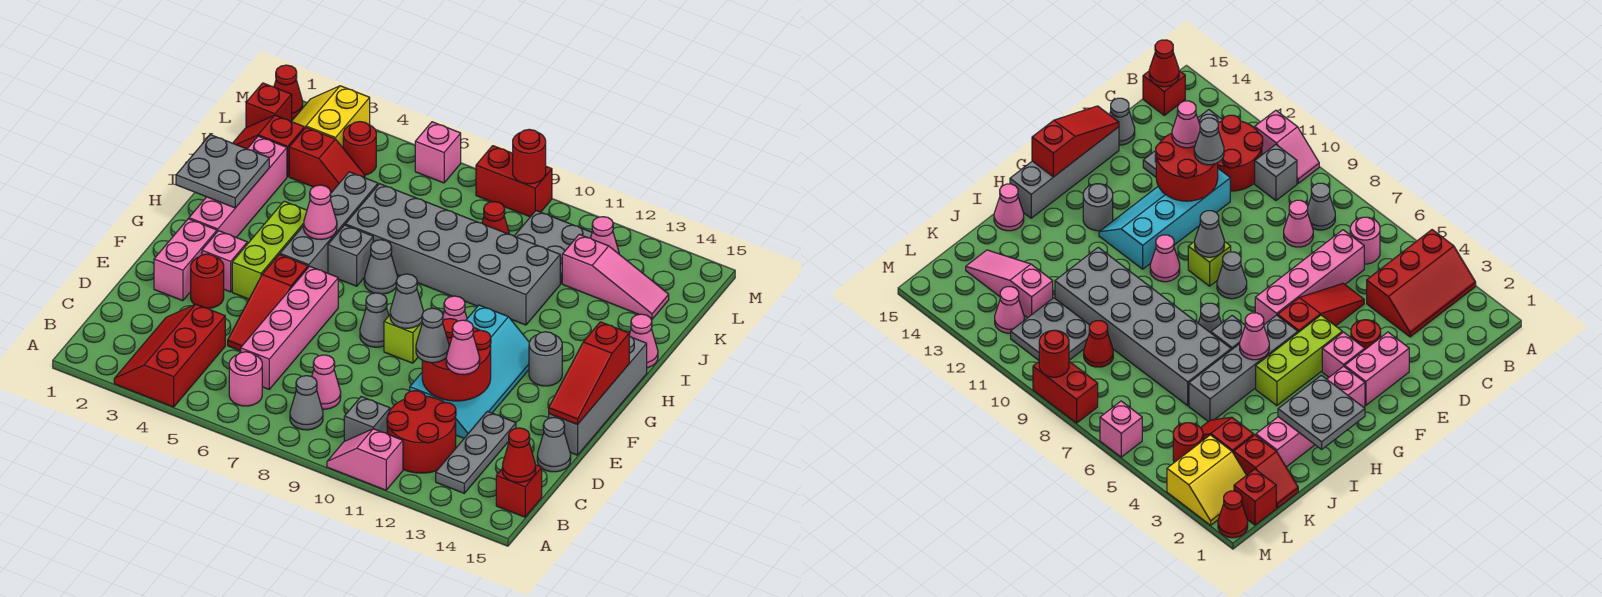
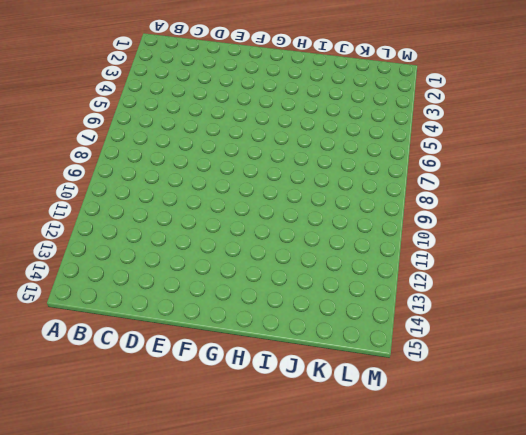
none -> red slope A3:C4 level 1 top 4
none -> pink slope A10:A11 level 1 top 11
none -> pink round brick B6 level 1
none -> grey cone B8 level 1

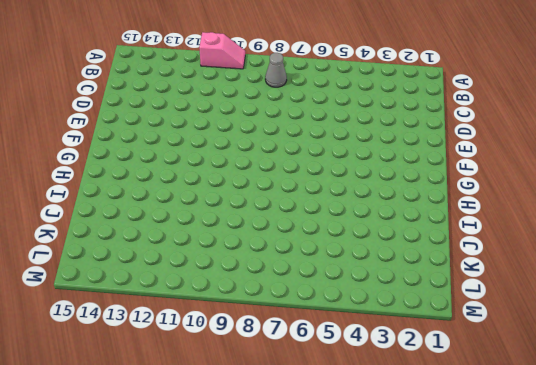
none -> red slope A3:C4 level 1 top 4
none -> pink round brick B6 level 1
none -> grey brick B10 level 1
none -> red round brick B11:C12 level 1

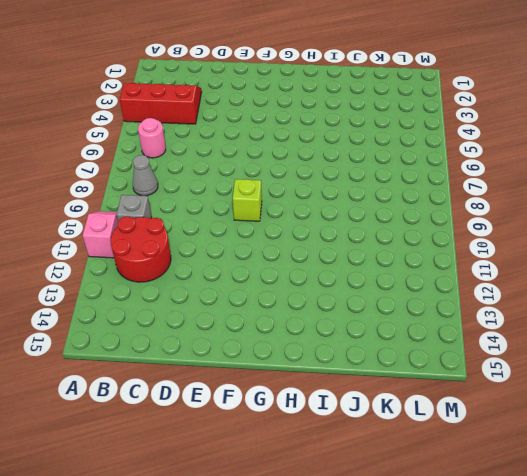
none -> grey plate B13:D13 level 1
none -> red brick B15 level 1
none -> pink brick C6:F6 level 1
none -> pink cone C8 level 1

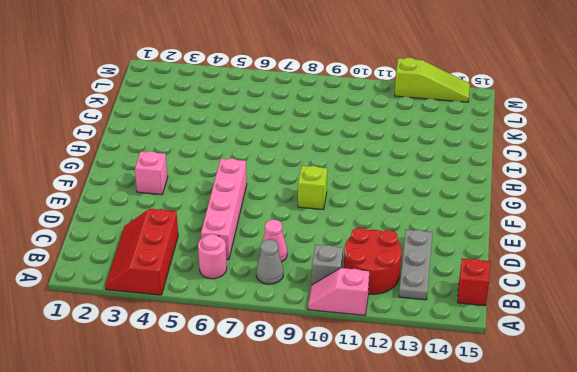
lime slope M12:M14 level 1 top 12 -> none
none -> red slope D5:F5 level 1 top F
none -> cyan slope D11:G12 level 1 top 11
none -> grey cone D15 level 1
none -> pink brick E2:F2 level 1

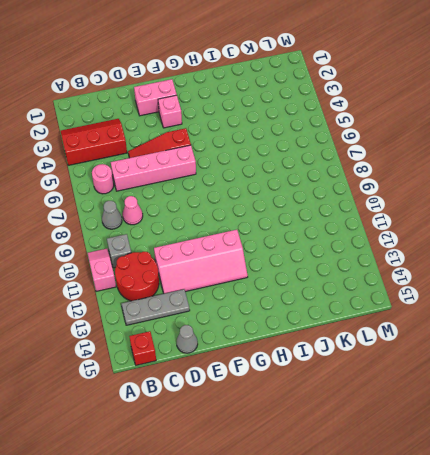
pink slope D11:G12 level 1 top 11 -> cyan slope D11:G12 level 1 top 11
none -> red round brick E3 level 1
none -> grey brick E15:H15 level 1
none -> lime brick F4:H4 level 1
none -> grey cone F8 level 1

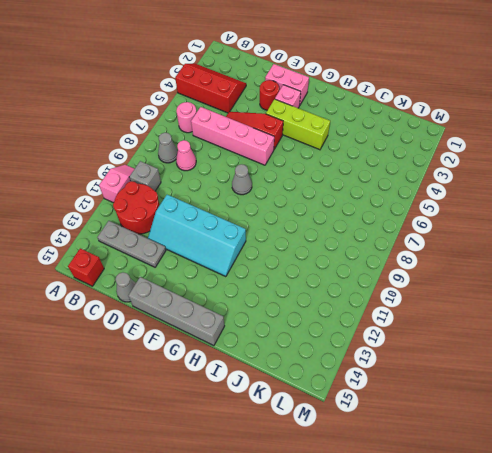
none -> lime brick F9 level 1
none -> pink brick G2:J2 level 1
none -> grey brick G5:J5 level 1
none -> pink cone G10 level 1

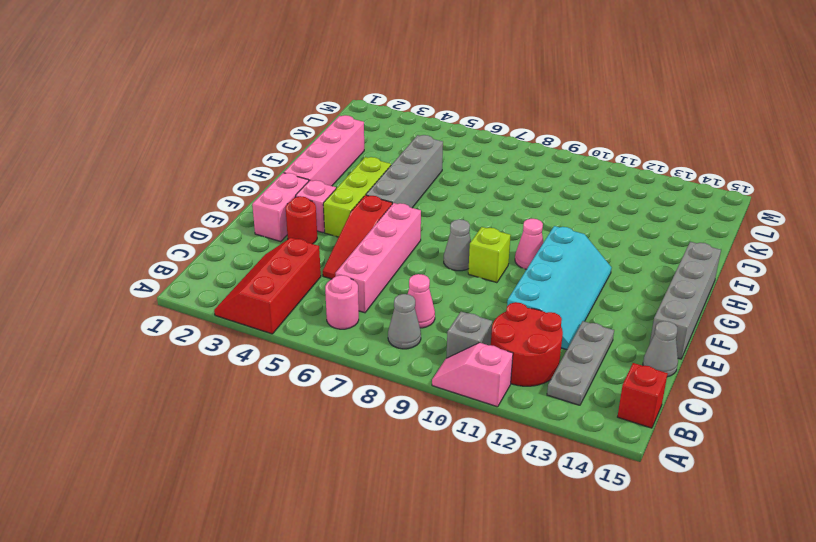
none -> grey round brick G13 level 1
none -> grey brick H6 level 1
none -> grey cone H7 level 1
none -> grey brick I6:J11 level 1

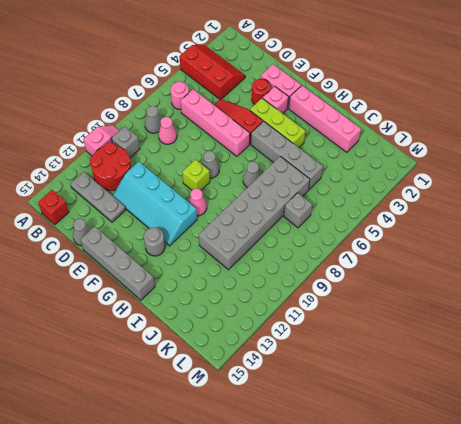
grey brick K7 level 1 -> grey brick H6 level 1
none -> pink cone I15 level 1
none -> red slope K1:K2 level 1 top 2
none -> red slope K3:K4 level 1 top 3
none -> red cone K9 level 1

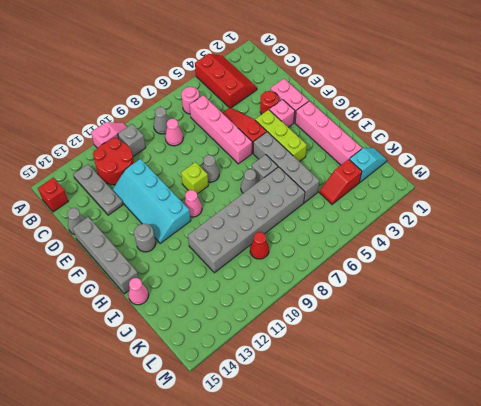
cyan slope K1:K2 level 1 top 2 -> red slope K1:K2 level 1 top 2
none -> grey plate K10:L11 level 1
none -> pink slope K12:K14 level 1 top 12
none -> red brick L1 level 1
none -> yellow slope L2:M3 level 1 top 3

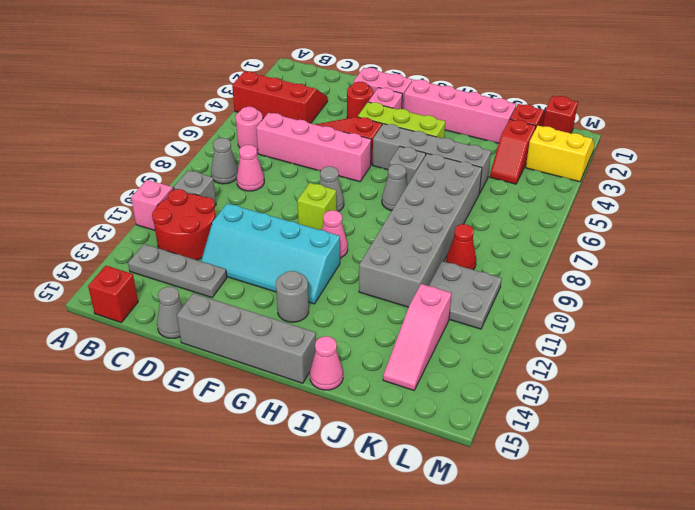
none -> red round brick L4 level 1
none -> pink cone L12 level 1
none -> red cone M1 level 1
none -> pink brick M6 level 1

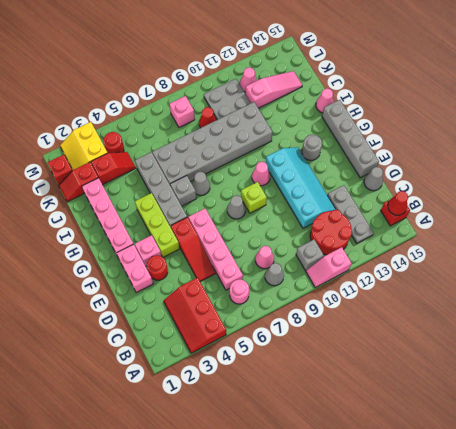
pink brick L8 level 1 -> pink brick M6 level 1
none -> red cone M1 level 1
none -> red brick M8:M9 level 1
none -> red round brick D11:E12 level 2
none -> red slope E15:G15 level 2 top G

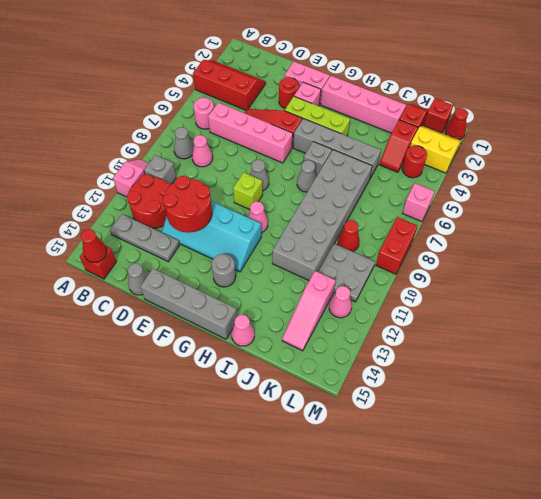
none -> red slope E15:G15 level 2 top G
none -> grey cone F9 level 2
none -> grey plate H1:I2 level 2
none -> pink cone H5 level 2

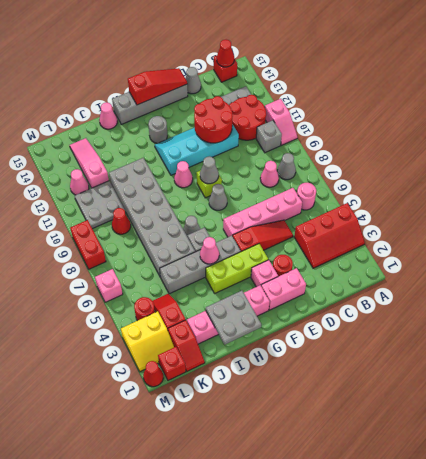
none -> red round brick M9 level 2
none -> grey cone D11 level 3
none -> pink cone D12 level 3

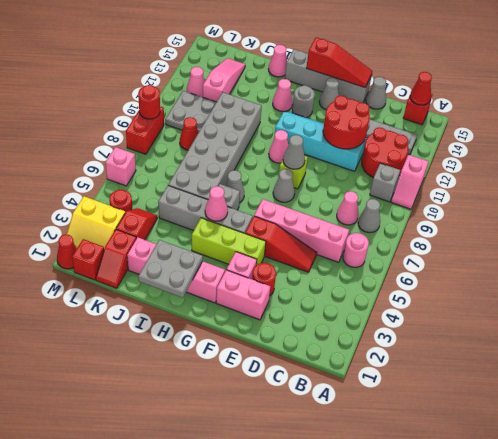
grey cone F14 level 1 -> grey cone D11 level 3
pink cone H13 level 1 -> pink cone D12 level 3
none -> red slope A3:C4 level 1 top 4

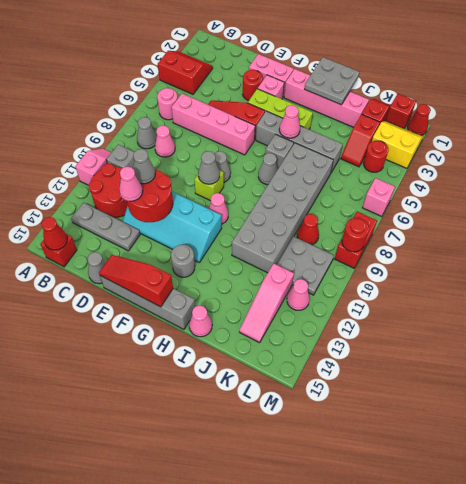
red slope A3:B4 level 1 top 4 -> red slope A3:C4 level 1 top 4

